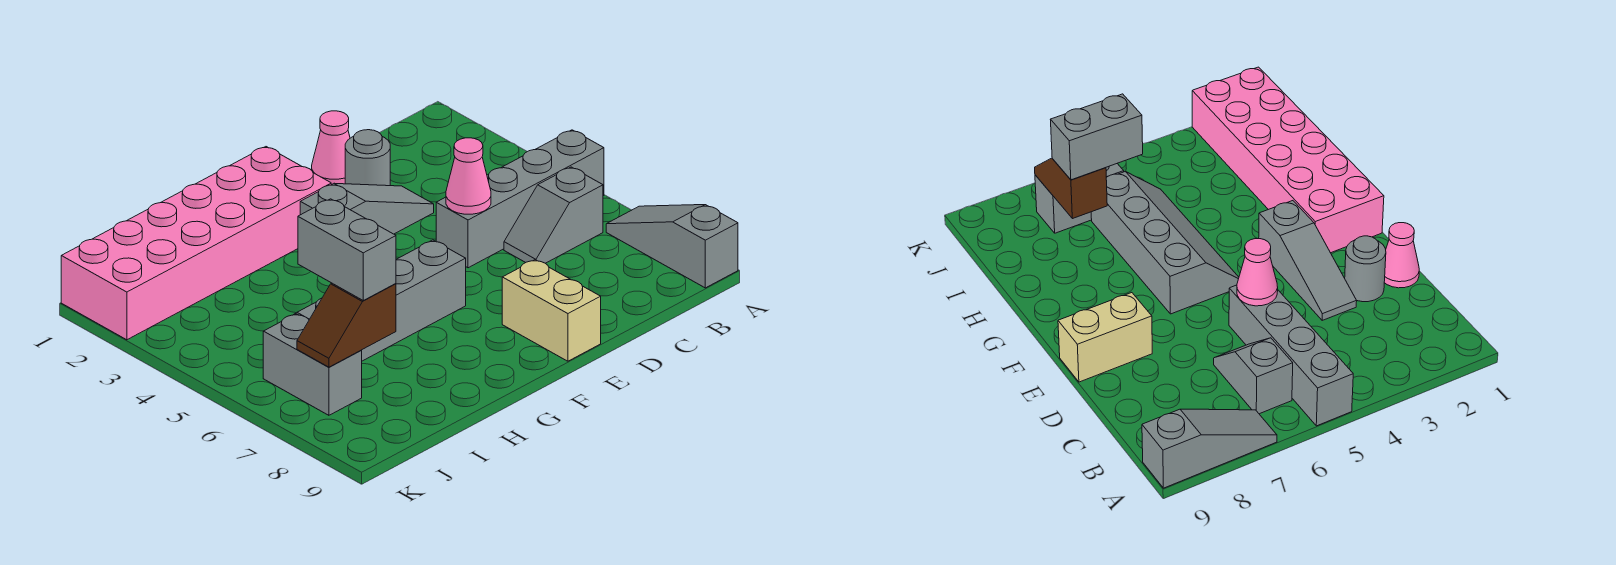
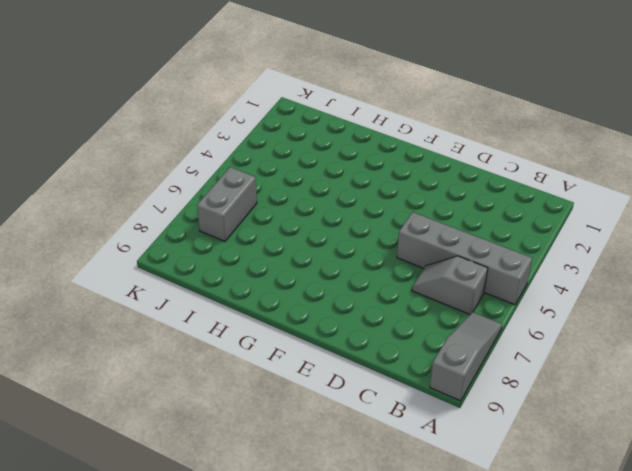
none -> pink cone D1 level 1
none -> grey round brick D2 level 1
none -> grey slope D3:F3 level 1 top F

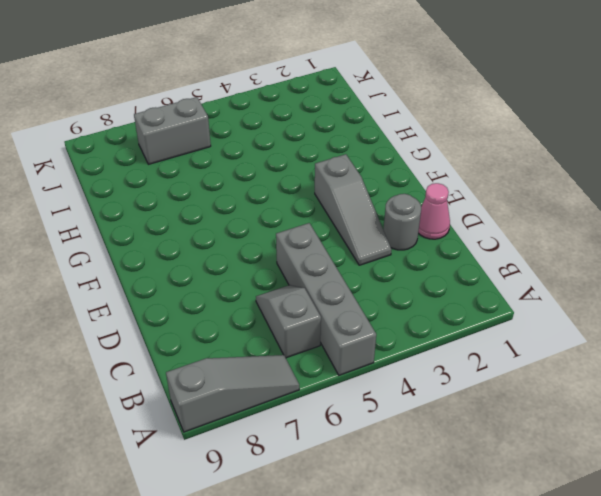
none -> tan brick E8:E9 level 1
none -> pink brick F1:K2 level 1
none -> grey slope F5:I6 level 1 top 6

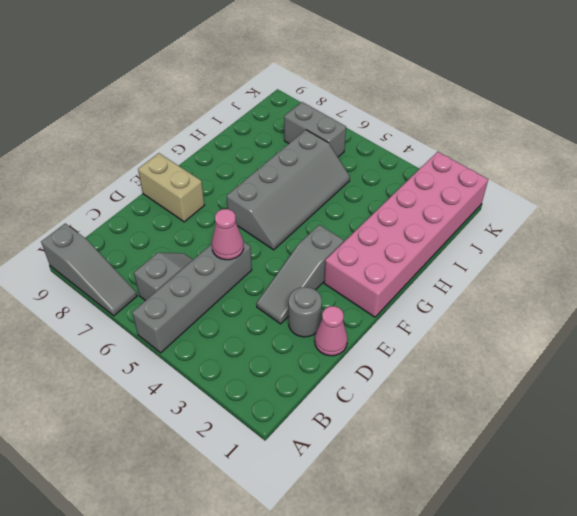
none -> brown slope I7:J7 level 2 top I
none -> grey brick I6:I7 level 3

